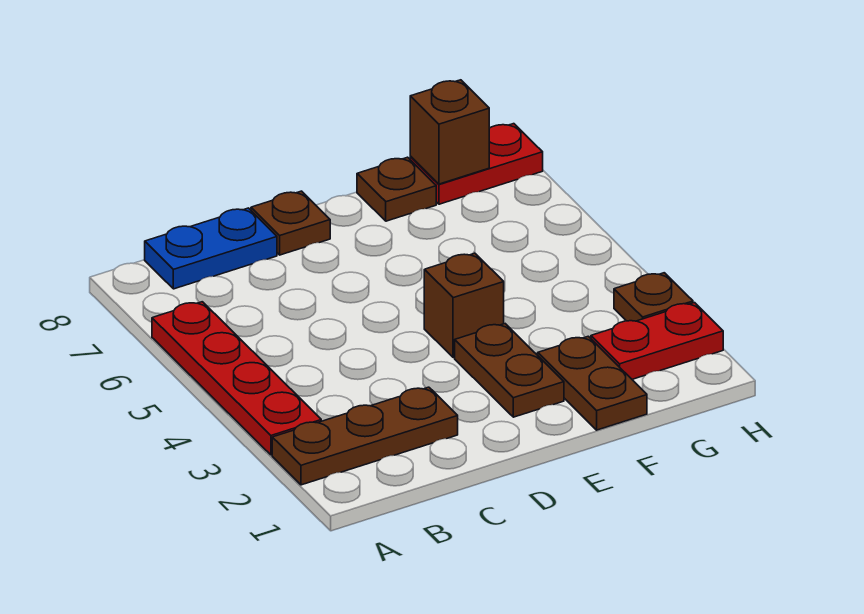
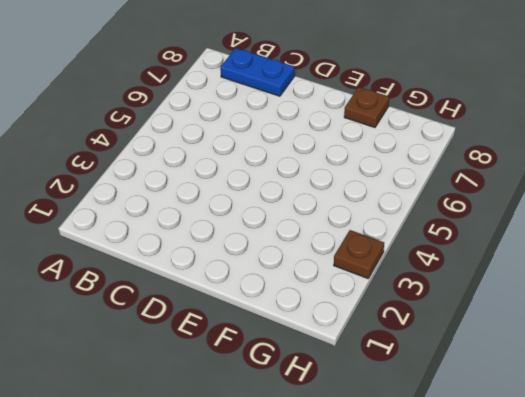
none -> brown plate A2:C2 level 1
none -> red plate A3:A6 level 1
none -> brown plate D8 level 1

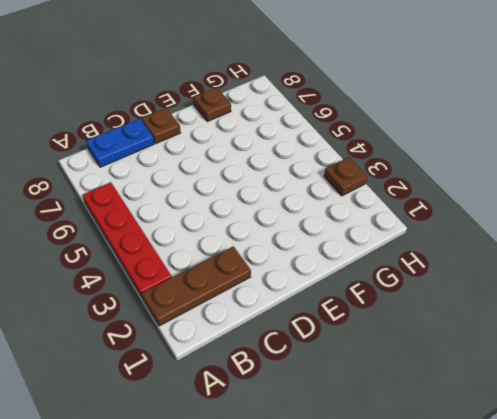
none -> brown plate E2:E3 level 1
none -> brown brick E4 level 1
none -> brown plate F1:F2 level 1

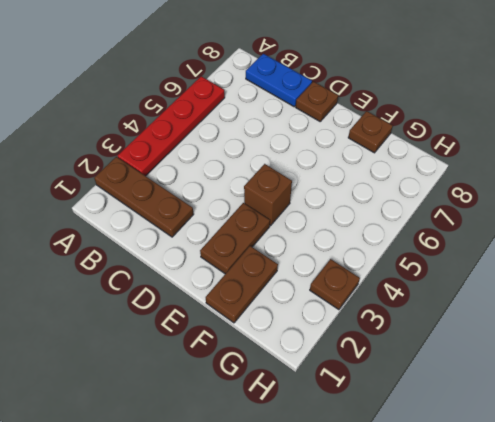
none -> red plate G2:H2 level 1
none -> red plate G8:H8 level 1
none -> brown brick G8 level 2

